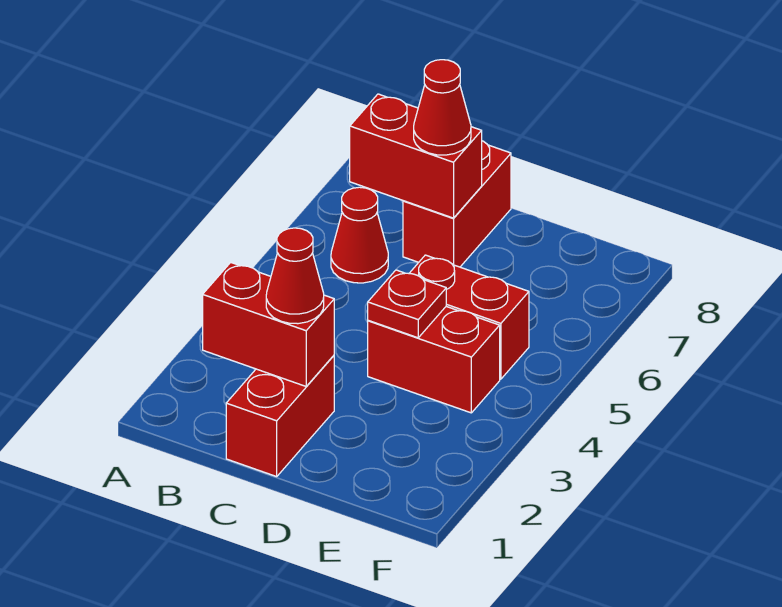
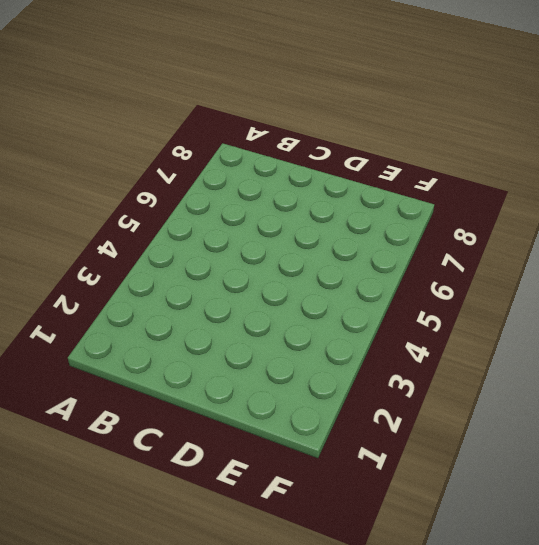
none -> red cone B6 level 1
none -> red brick C1:C2 level 1

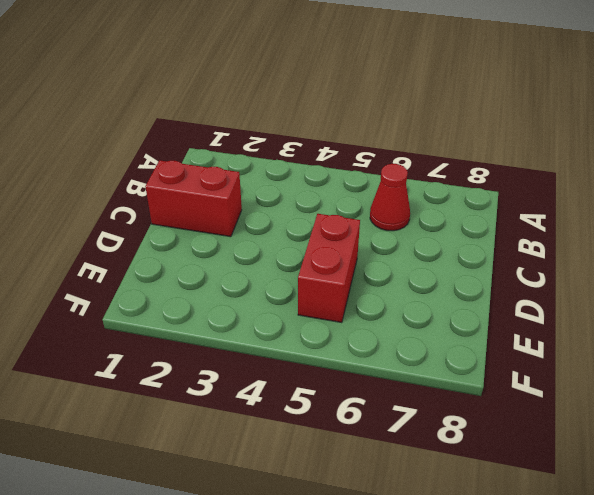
none -> red brick C7:C8 level 1
none -> red brick D4:E4 level 1

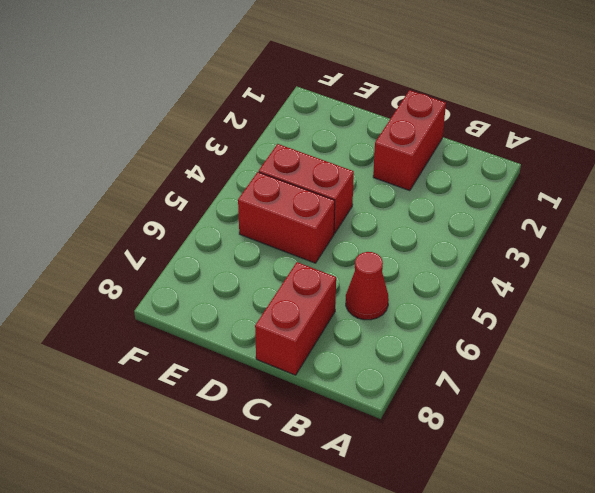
none -> red brick B2:C2 level 2
none -> red brick B7:C7 level 2

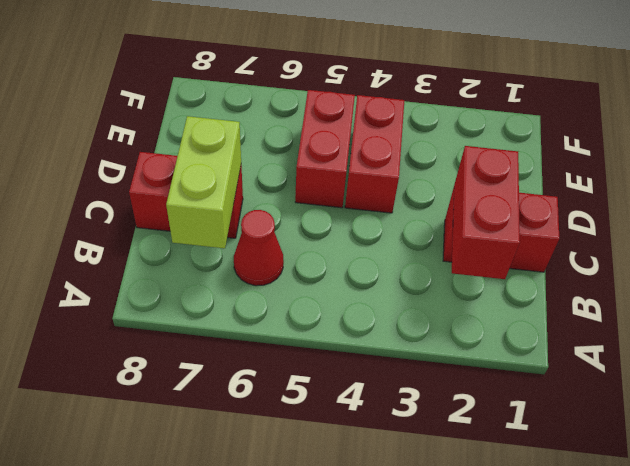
lime brick B7:C7 level 2 -> red brick B7:C7 level 2
none -> red plate D4 level 2
none -> red cone C2 level 3

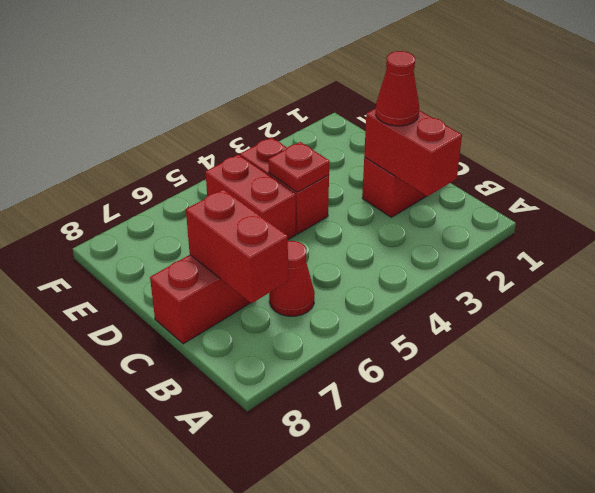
none -> red cone C7 level 3

